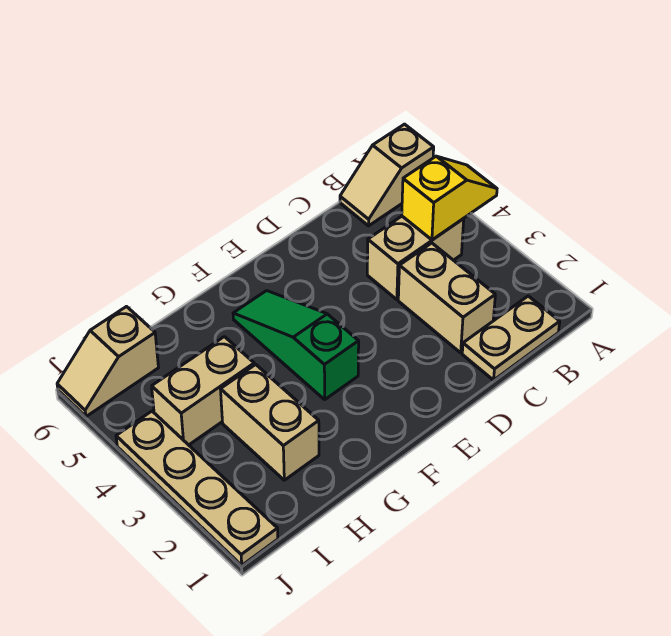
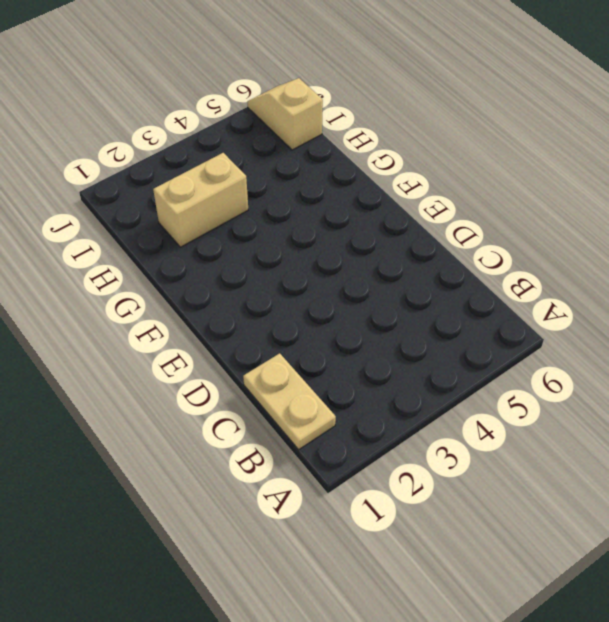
none -> tan slope A6:B6 level 1 top A
none -> tan brick B4:C4 level 1

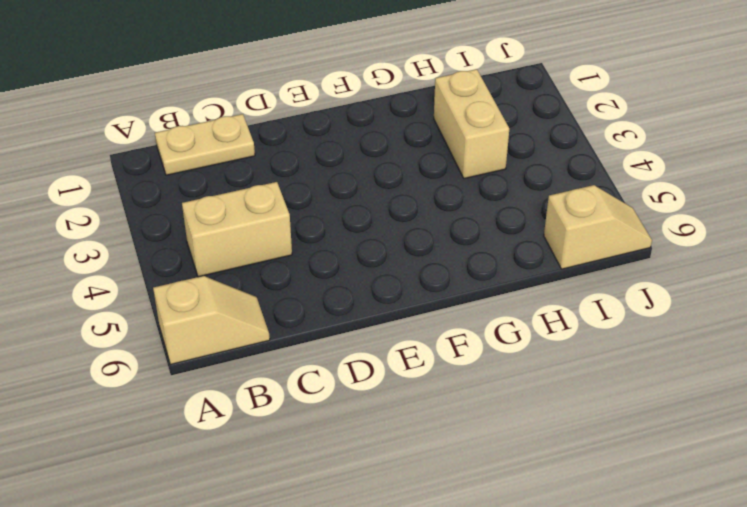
none -> tan brick C2:C3 level 1
none -> green slope F3:F5 level 1 top 3

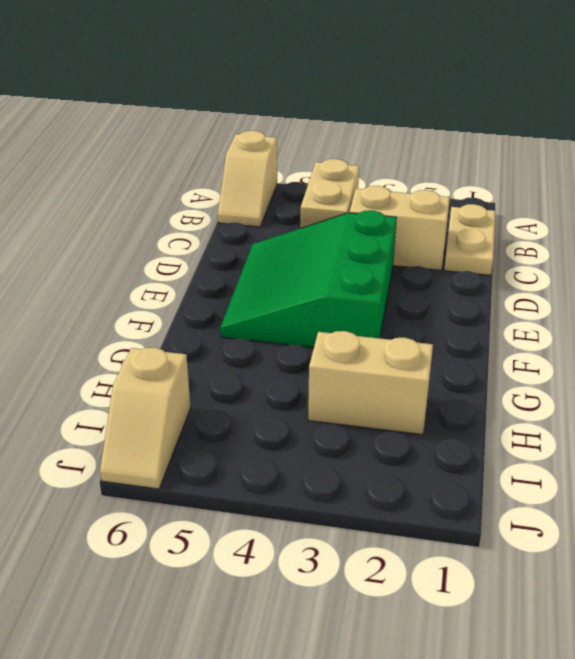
green slope D3:F5 level 1 top 3 -> green slope F3:F5 level 1 top 3
none -> tan brick H4:I4 level 1
none -> tan plate J1:J4 level 1

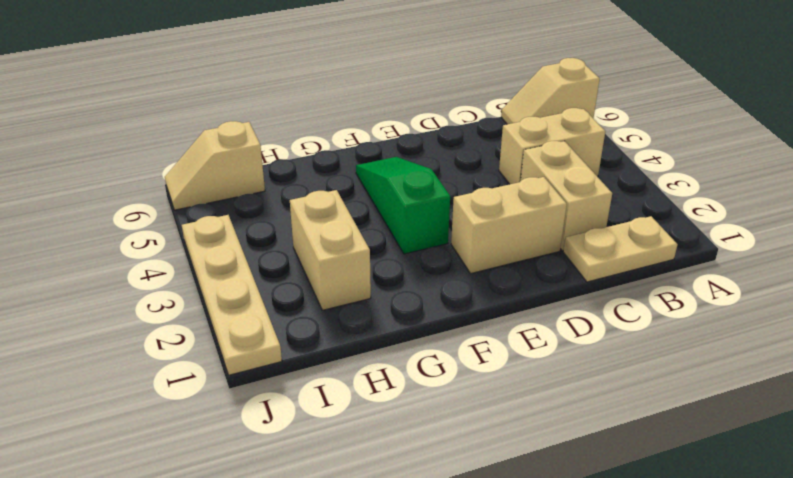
tan brick D2:E2 level 1 -> tan brick H4:I4 level 1
none -> yellow slope A4:B4 level 2 top B

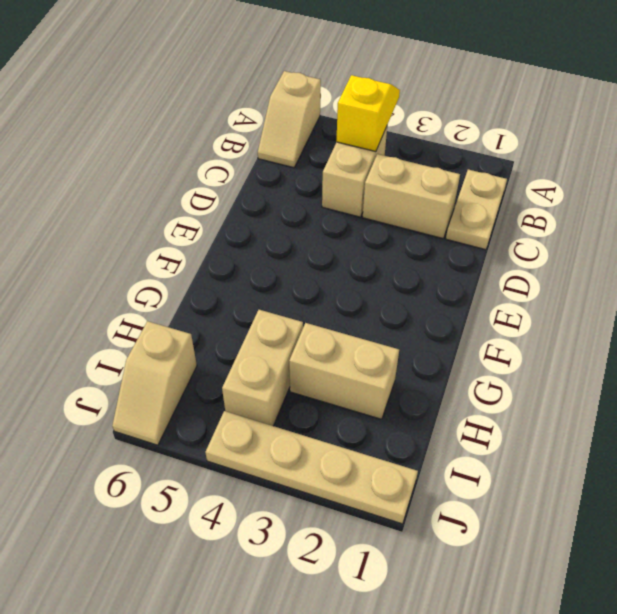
none -> green slope F3:F5 level 1 top 3

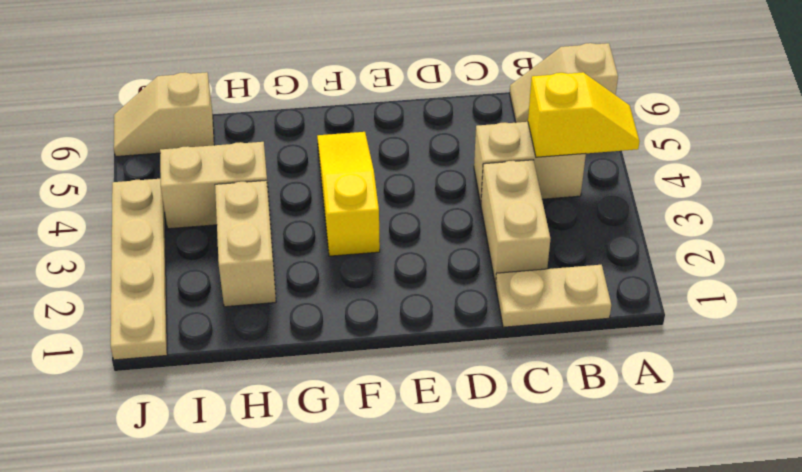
yellow slope F3:F5 level 1 top 3 -> green slope F3:F5 level 1 top 3

